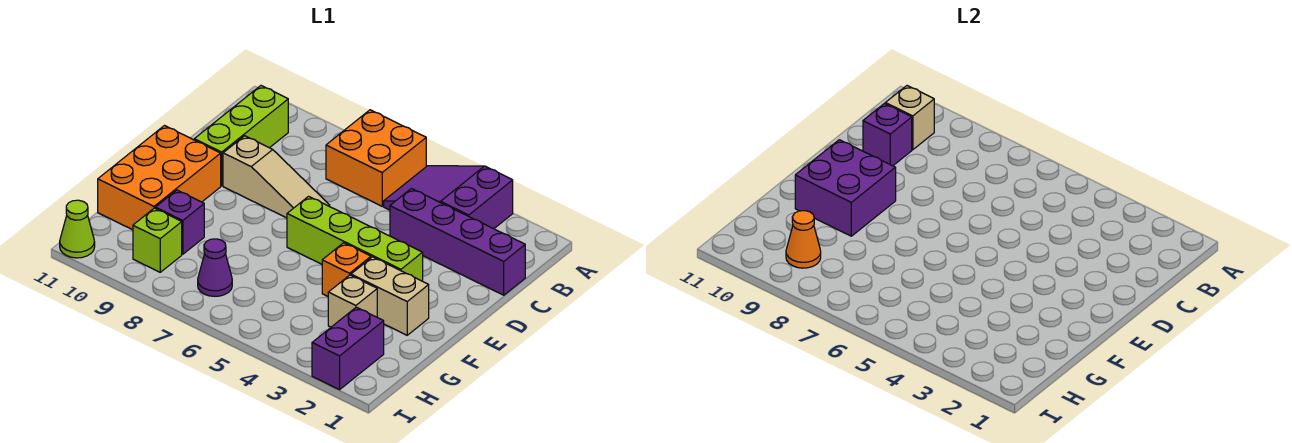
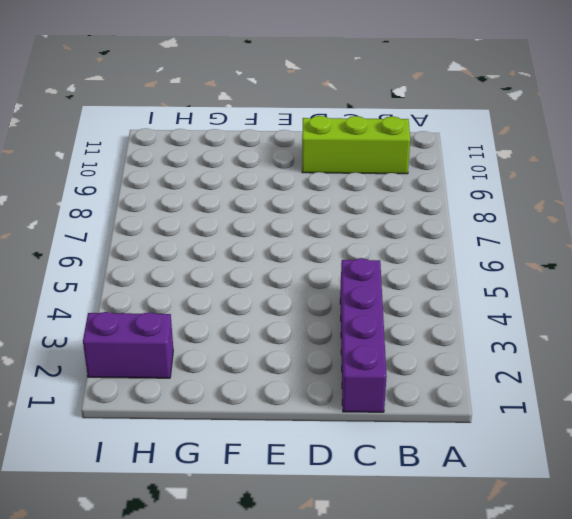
none -> purple slope A3:B5 level 1 top 3
none -> orange brick A6:B7 level 1
none -> tan slope D7:D9 level 1 top 9

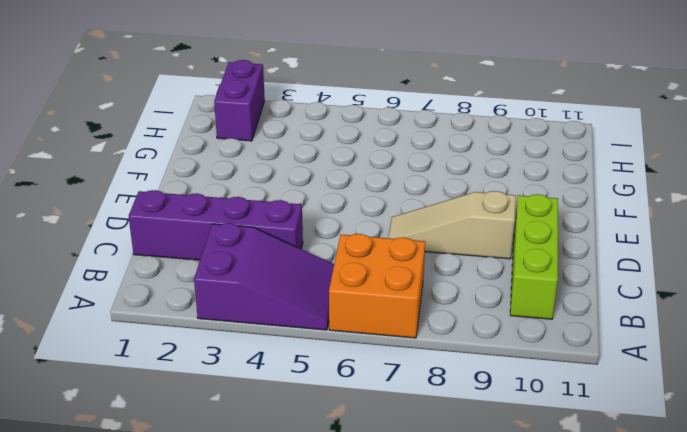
none -> lime brick E3:E6 level 1
none -> orange brick E10:G11 level 1
none -> tan brick F2:F3 level 1

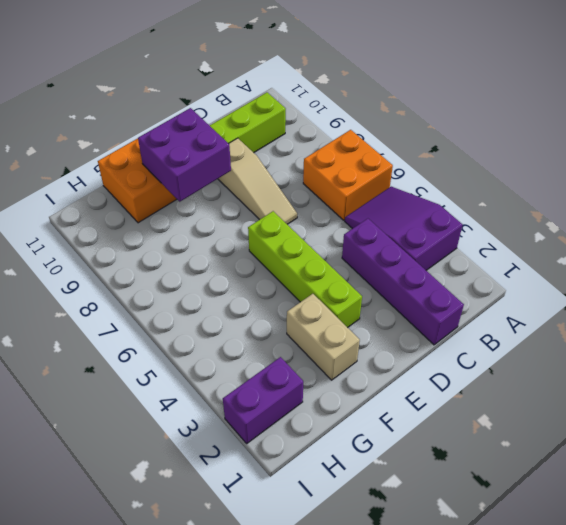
none -> orange brick F4 level 1
none -> tan brick G3 level 1
none -> purple brick G9 level 1

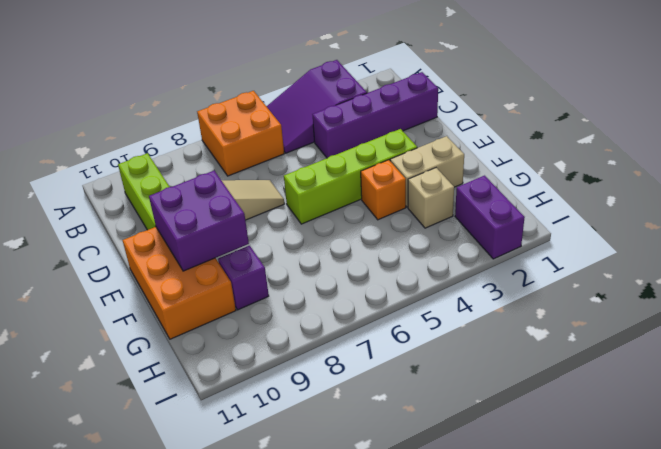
none -> purple cone H7 level 1
none -> lime brick H9 level 1
none -> lime cone I11 level 1

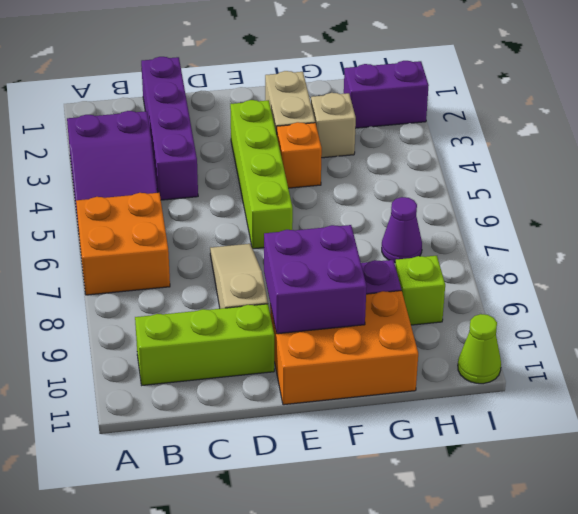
none -> tan brick B10 level 2
none -> purple brick C10 level 2
none -> orange cone H9 level 2

